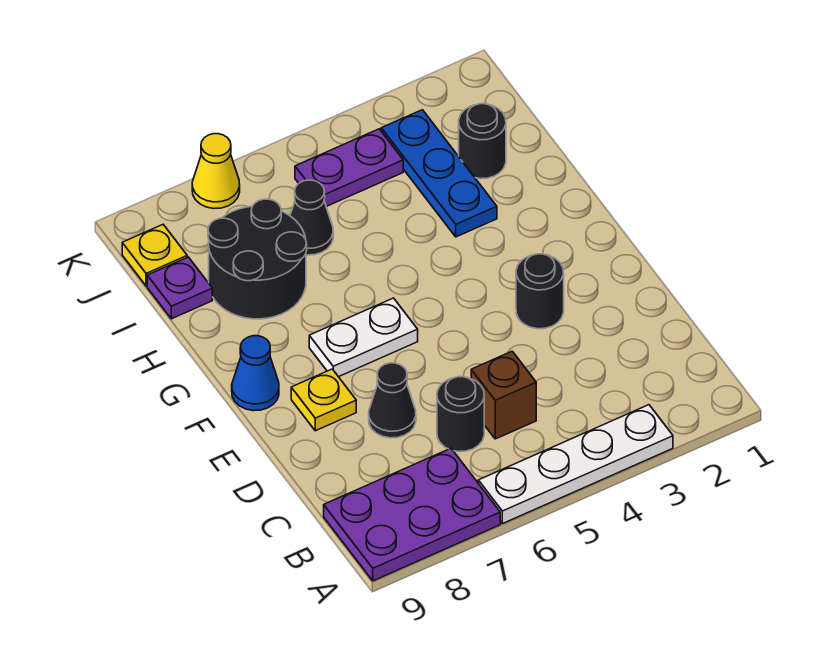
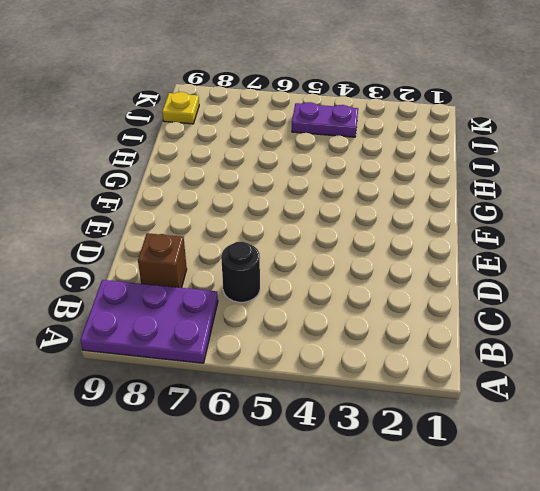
brown brick C8 level 1 -> brown brick C5 level 1
none -> white plate A3:A6 level 1
none -> black cone D7 level 1
none -> black round brick E3 level 1

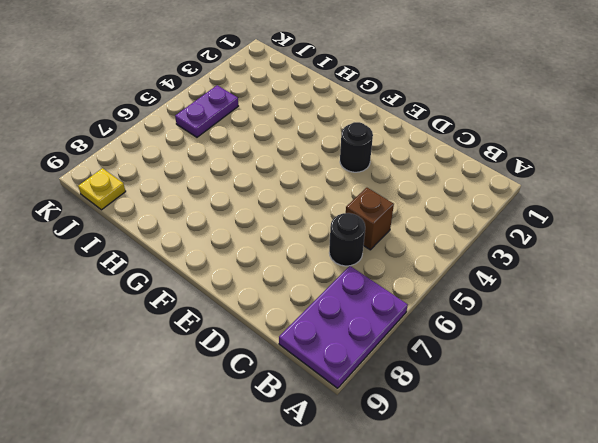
none -> white plate A3:A6 level 1
none -> black cone D7 level 1
none -> yellow plate E8 level 1

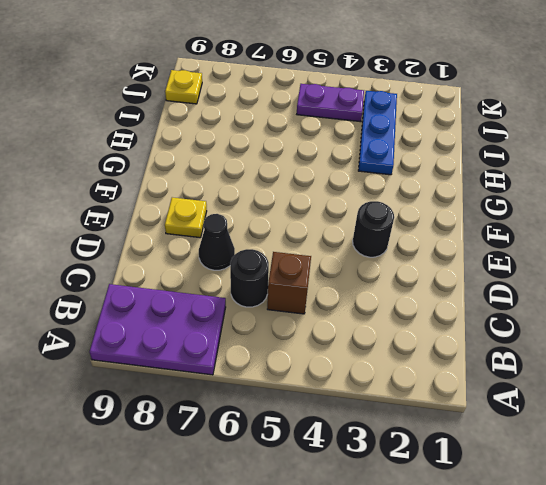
none -> white plate A3:A6 level 1
none -> white plate F6:F7 level 1
none -> blue cone F9 level 1

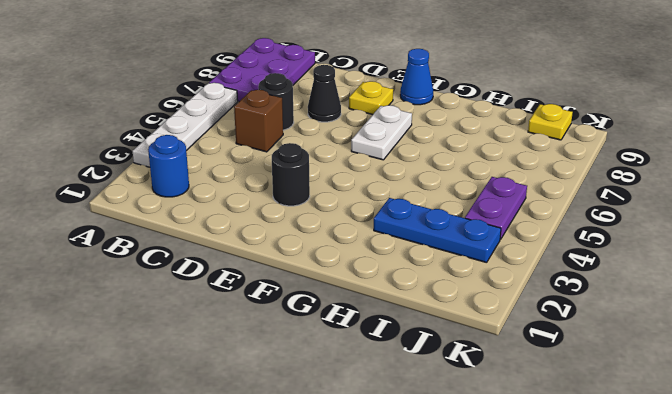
blue round brick B2 level 1 -> none
none -> black round brick H7:I8 level 1
none -> black round brick I2 level 1
none -> black cone I6 level 1

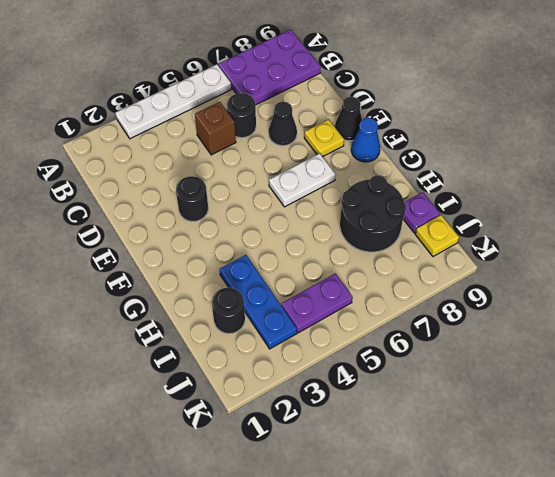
black cone E9 level 1 -> black cone I6 level 1
none -> yellow cone K7 level 1

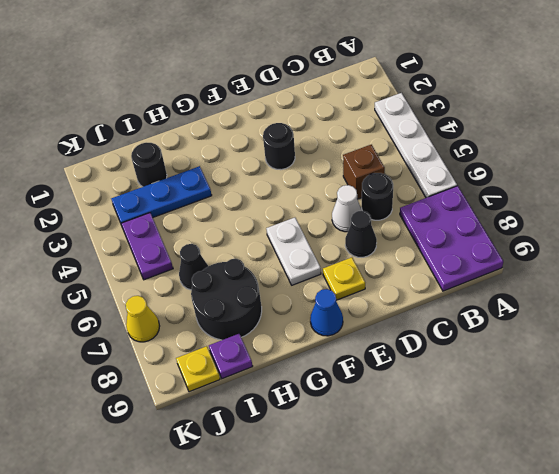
white cone D6 level 1 -> none

